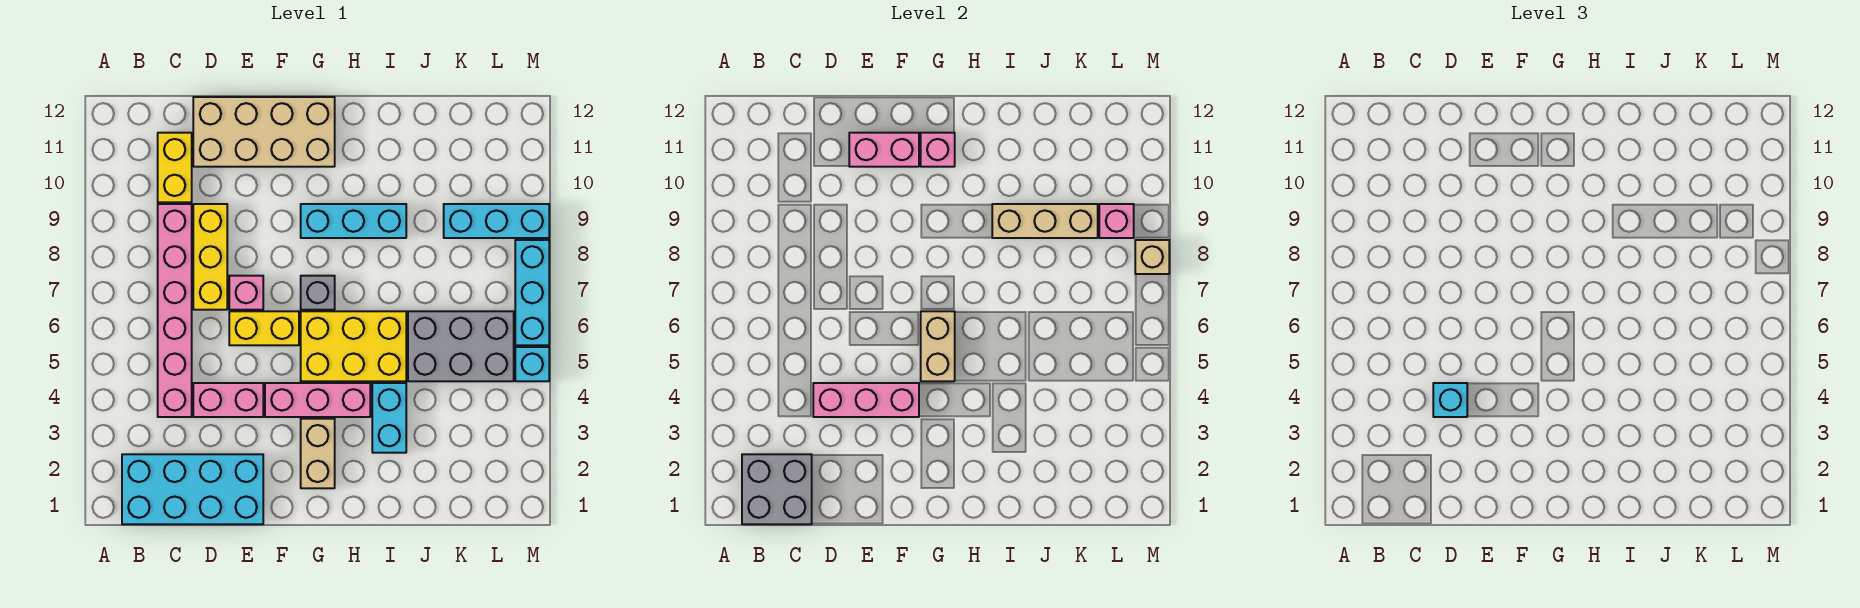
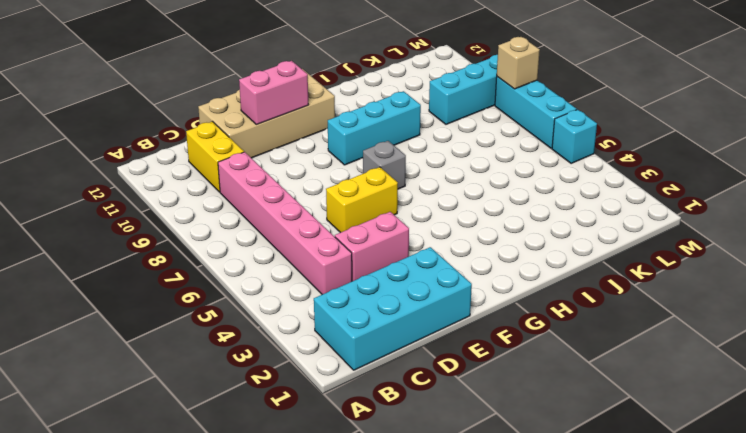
none -> yellow brick D7:D9 level 1
none -> pink brick E7 level 1
none -> pink brick F4:H4 level 1

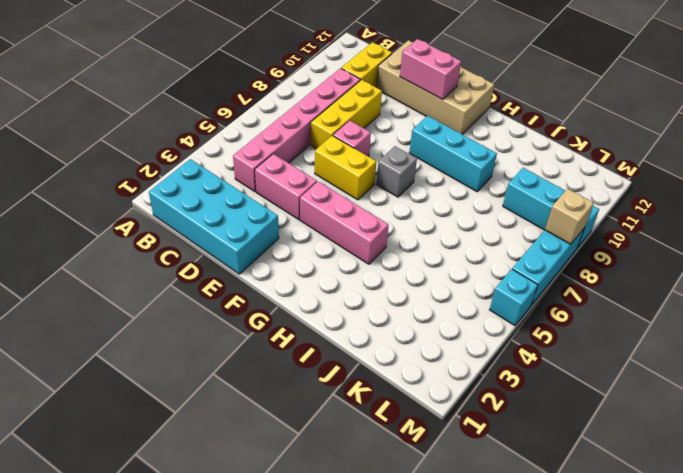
none -> tan brick G2:G3 level 1
none -> yellow brick G5:I6 level 1
none -> cyan brick I3:I4 level 1

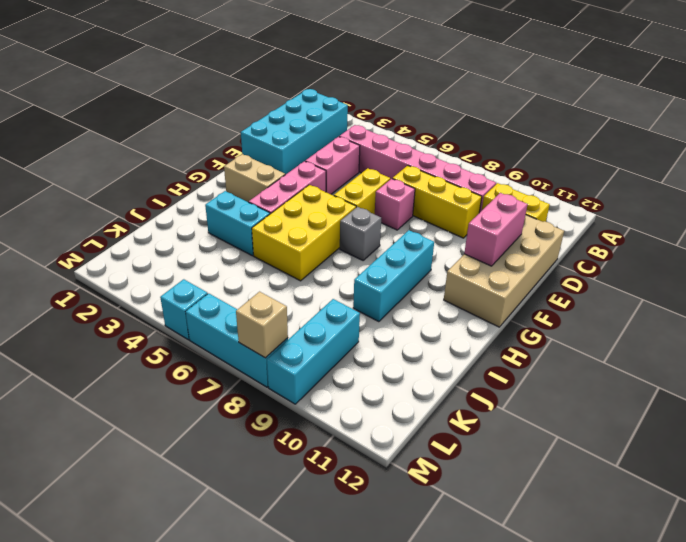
none -> grey brick J5:L6 level 1
none -> grey brick B1:C2 level 2
none -> pink brick D4:F4 level 2

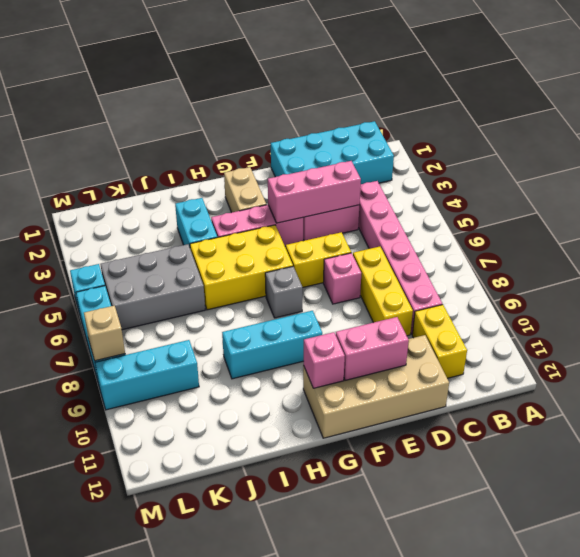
none -> grey brick B1:C2 level 2
none -> tan brick G5:G6 level 2
none -> tan brick I9:K9 level 2

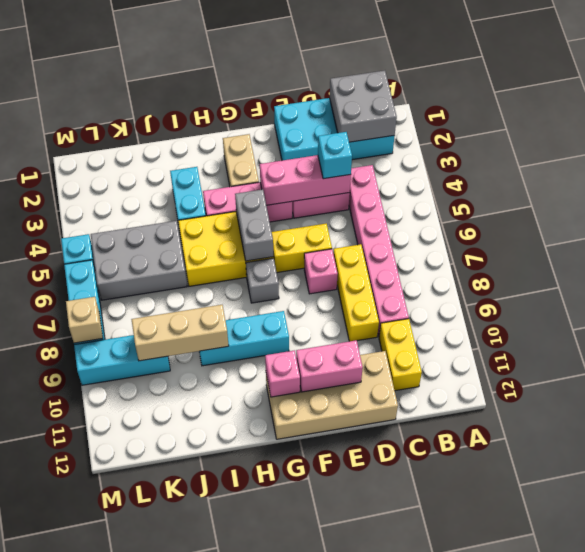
grey brick G5:G6 level 2 -> tan brick G5:G6 level 2
none -> pink brick L9 level 2

